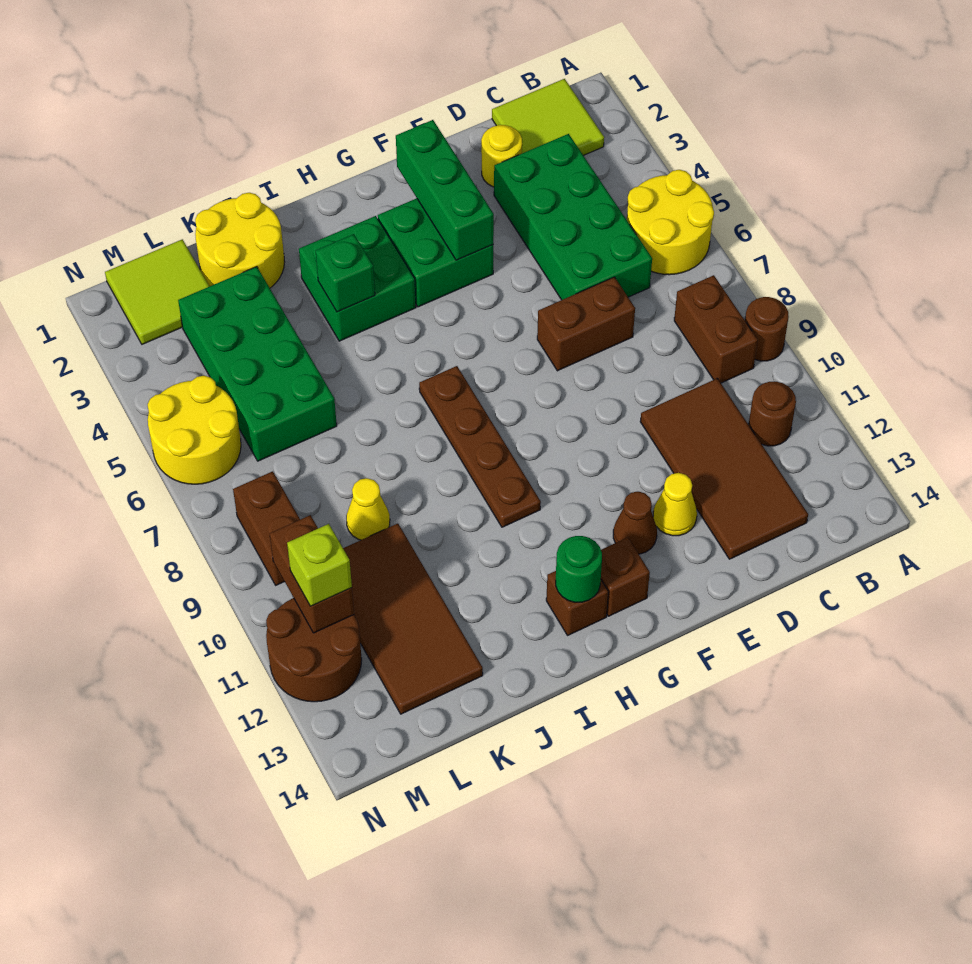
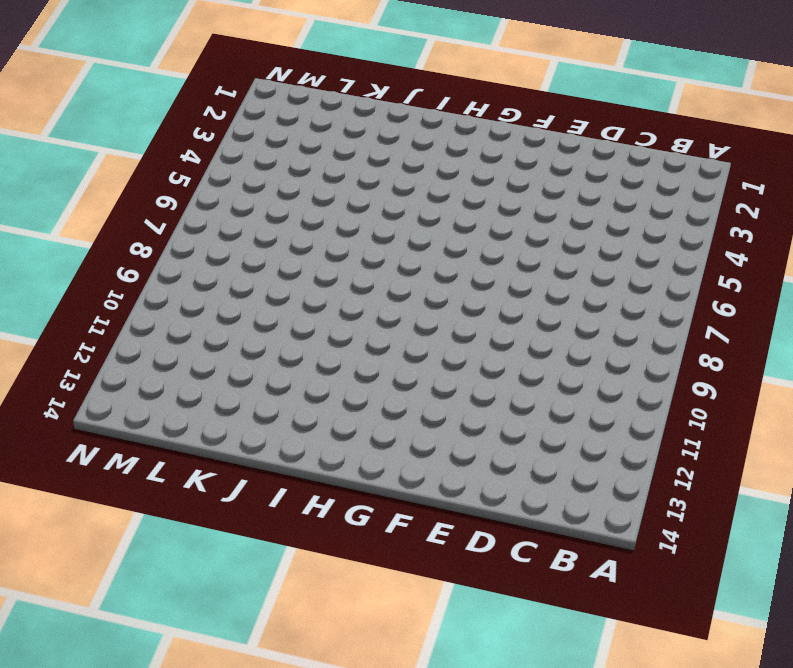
none -> yellow round brick A5:B6 level 1
none -> brown round brick A9 level 1
none -> lime tile B1:C2 level 1

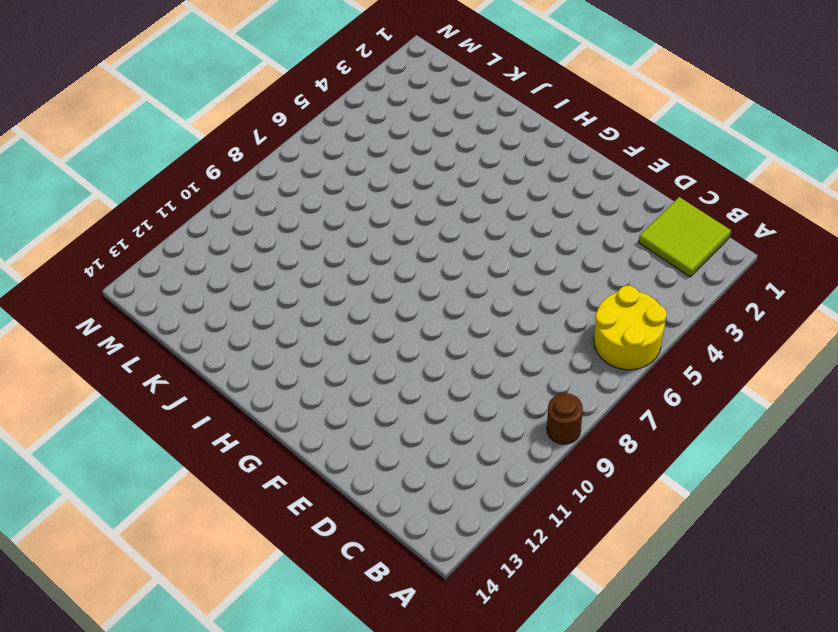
none -> brown brick B8:B9 level 1
none -> brown round brick B11 level 1
none -> green brick C3:D6 level 1

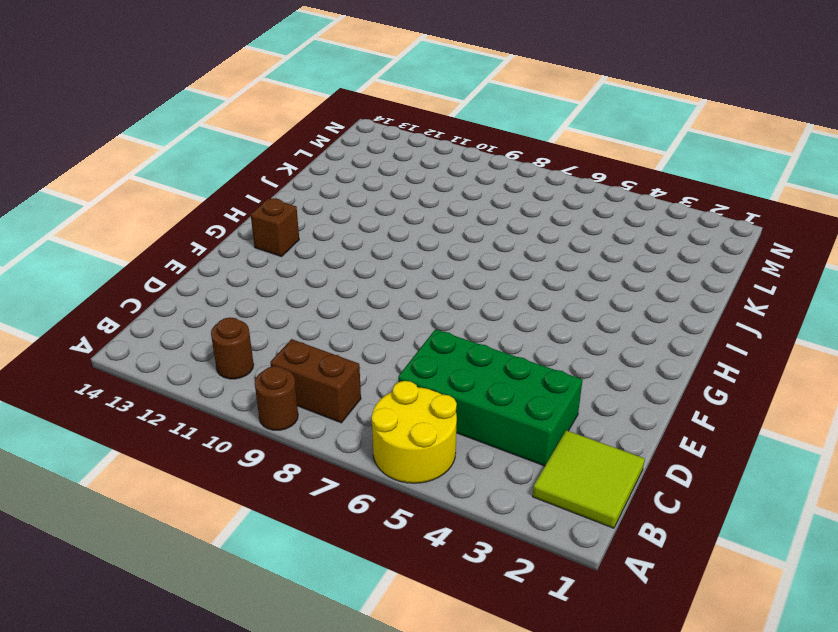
none -> brown tile C10:D13 level 1
none -> yellow round brick D2 level 1
none -> brown brick D7:E7 level 1

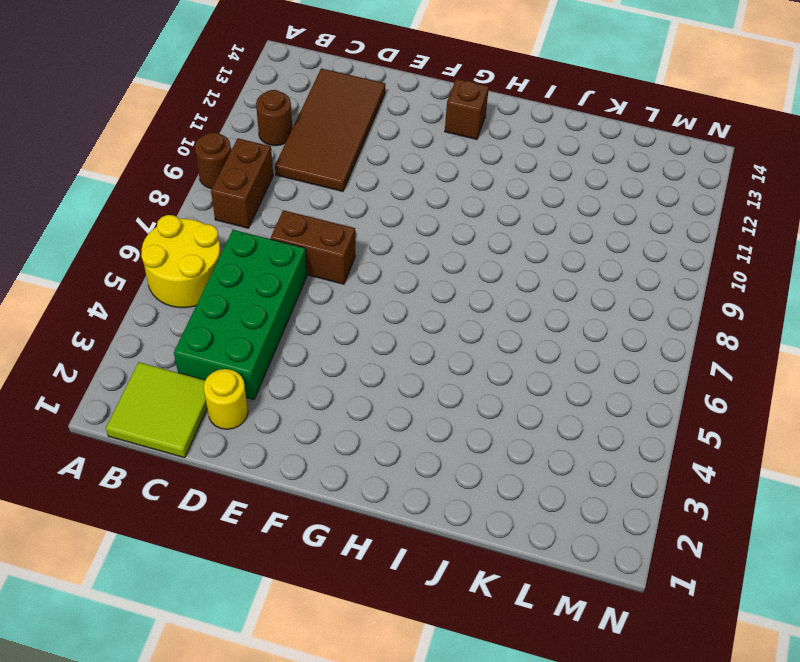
none -> yellow cone E12 level 1
none -> green brick F3:G4 level 1
none -> brown cone F12 level 1

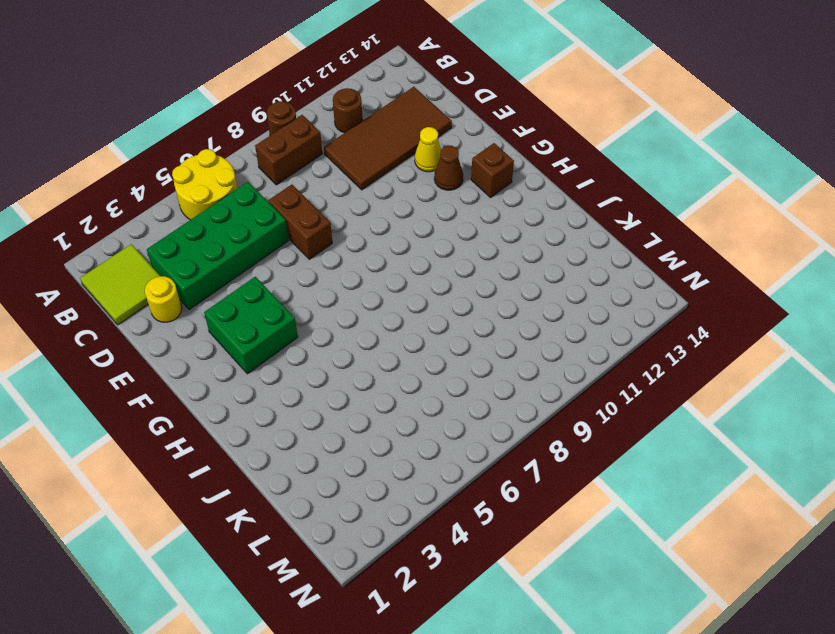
none -> green brick H3:I4 level 1
none -> brown plate H7:H10 level 1
none -> brown brick H13 level 1

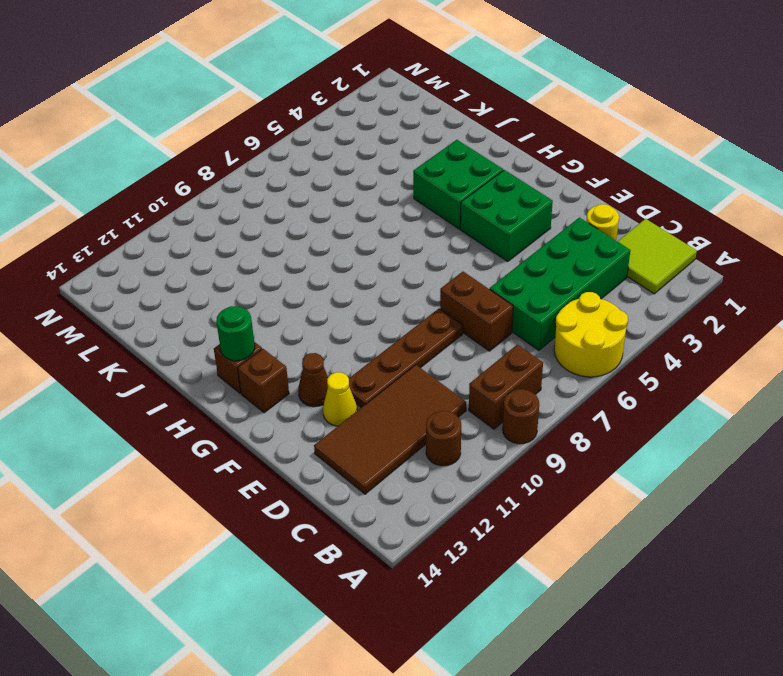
brown plate E8:E11 level 1 -> brown plate H7:H10 level 1
none -> yellow round brick J1:K2 level 1
none -> green brick K3:L6 level 1
none -> yellow cone K9 level 1

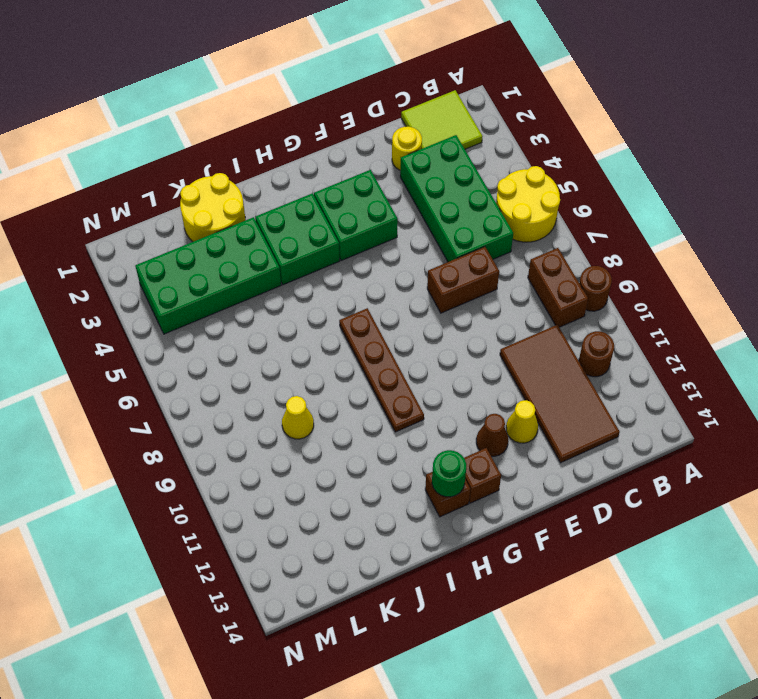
green brick J3:M4 level 1 -> green brick K3:L6 level 1
none -> brown tile K10:L13 level 1
none -> lime tile L1:M2 level 1
none -> yellow round brick M5:N6 level 1

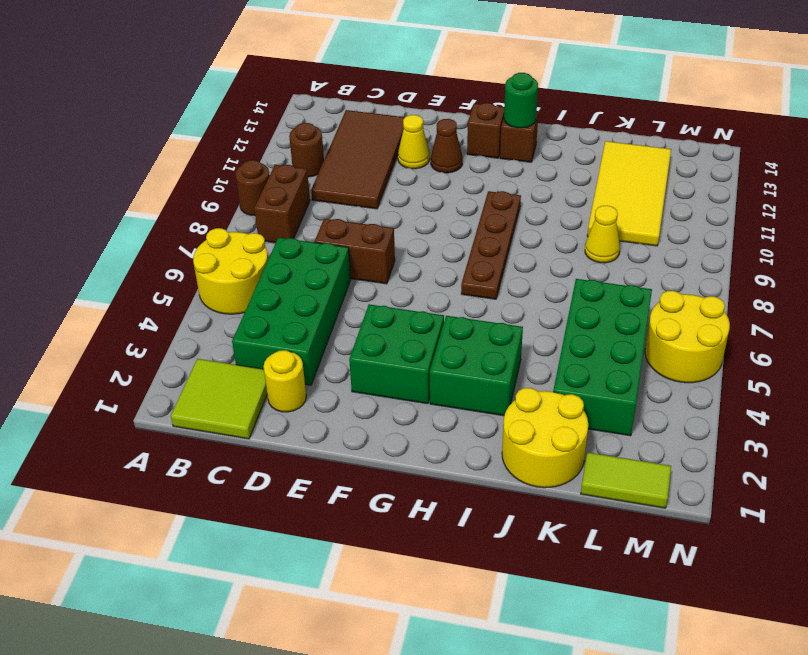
yellow tile K10:L13 level 1 -> brown tile K10:L13 level 1
lime tile L1:M1 level 1 -> lime tile L1:M2 level 1
none -> brown brick M8:M9 level 1
none -> brown round brick M11:N12 level 1
none -> green brick F2:F4 level 2

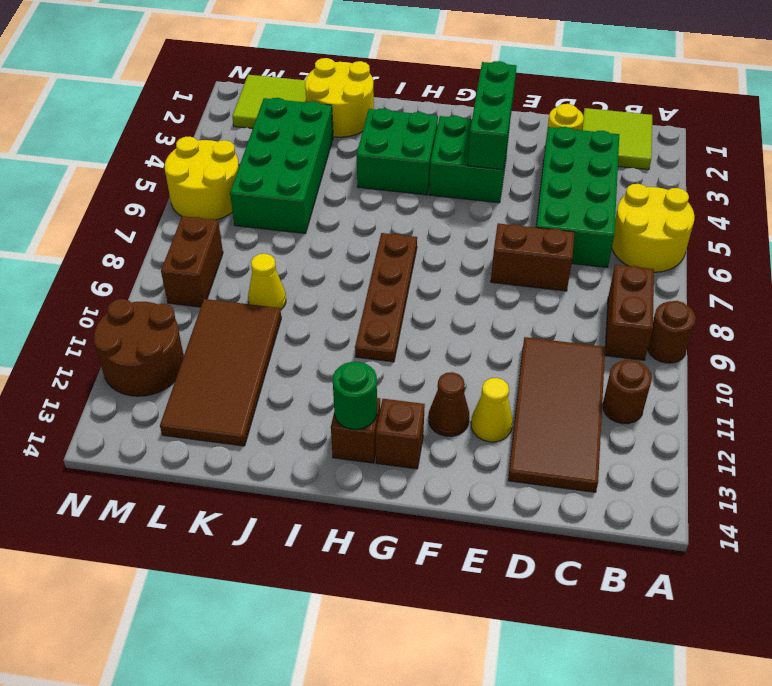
none -> green brick I4 level 2
none -> brown brick M10:M11 level 2
none -> lime brick M11 level 3

